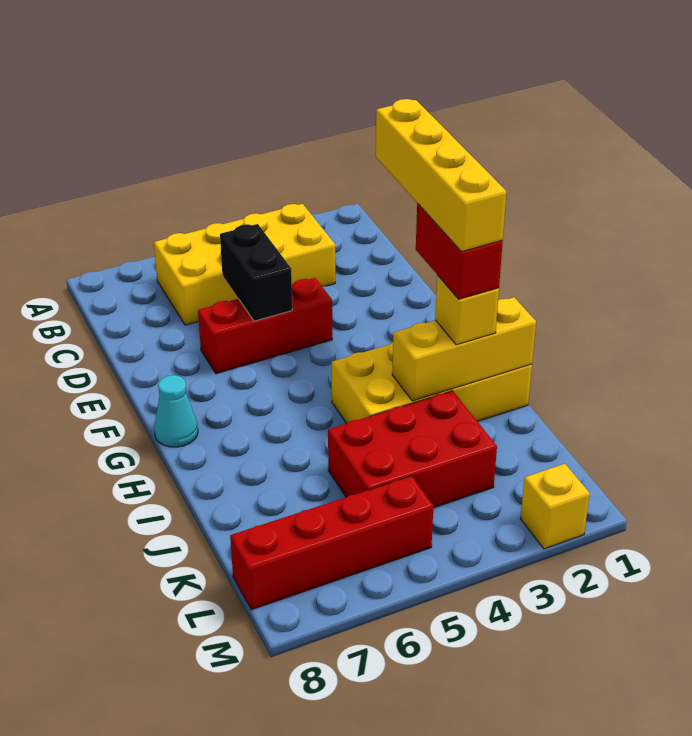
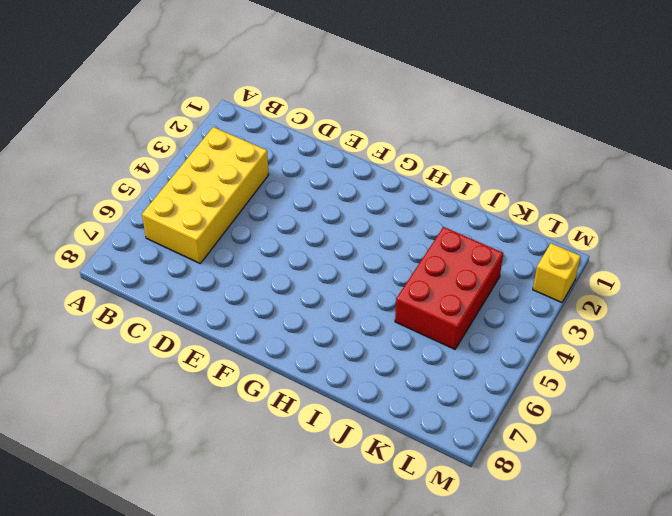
none -> red brick E4:E6 level 1
none -> cyan cone G8 level 1
none -> yellow brick H1:I4 level 1

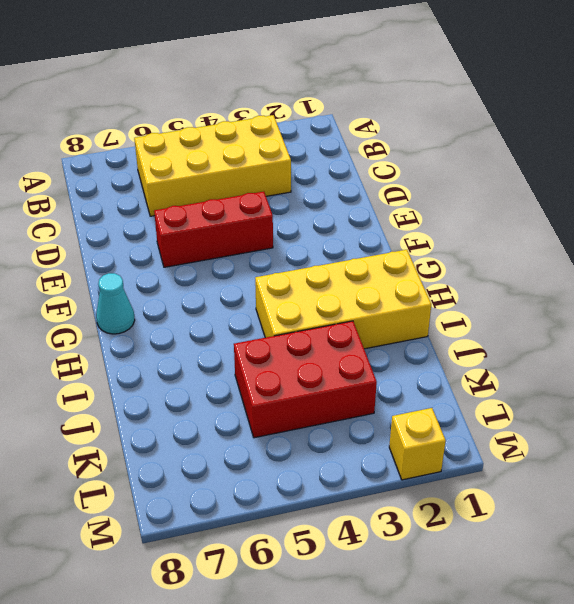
none -> red brick L5:L8 level 1
none -> black brick D5:E5 level 2
none -> yellow brick I1:I3 level 2

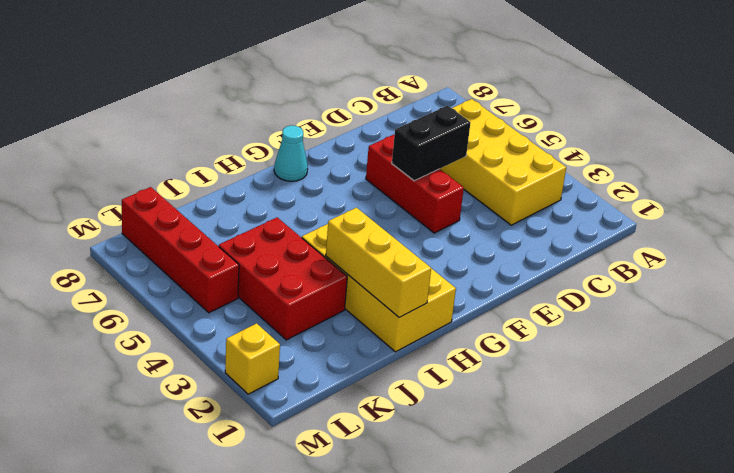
none -> yellow brick I2 level 3
none -> red brick H2:I2 level 4
none -> yellow brick F2:I2 level 5

